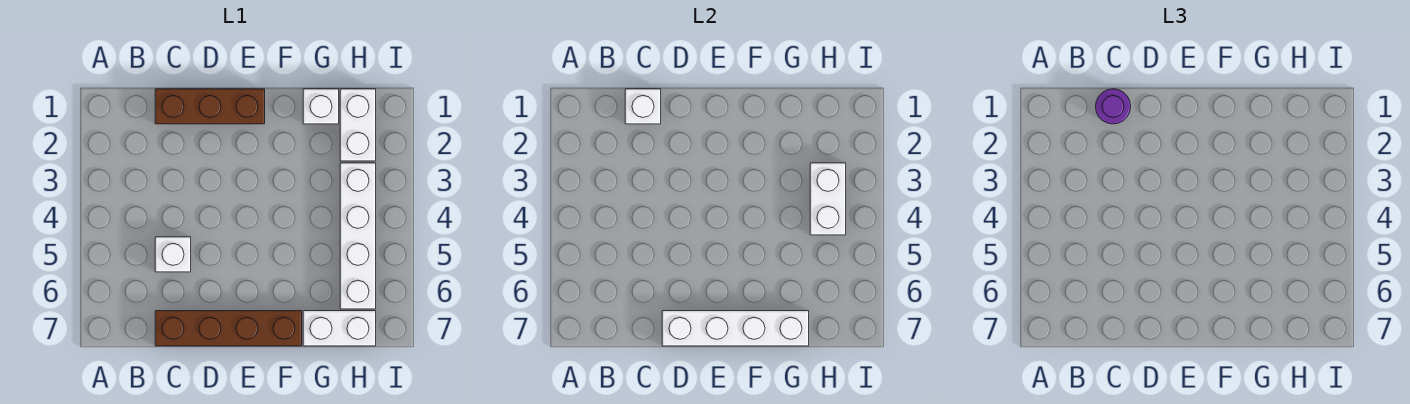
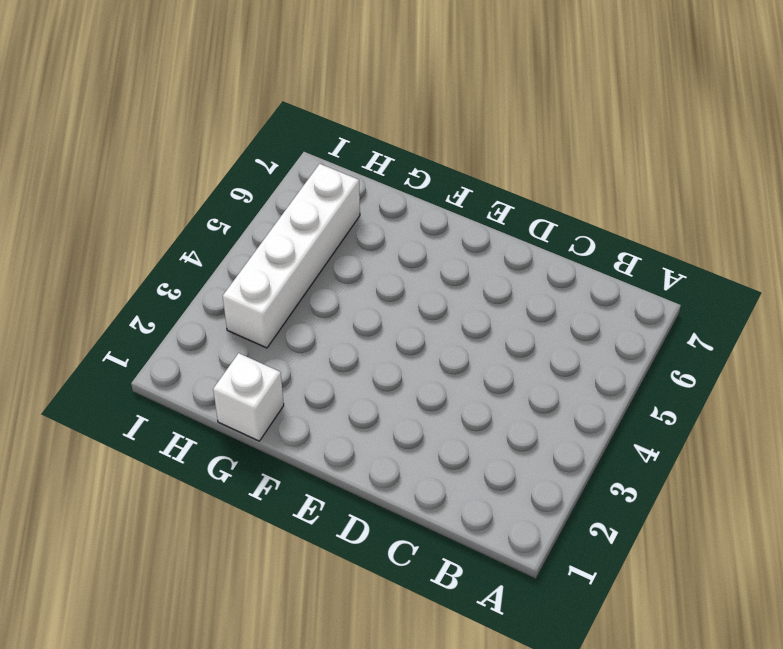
none -> brown brick C1:E1 level 1
none -> white brick C5 level 1

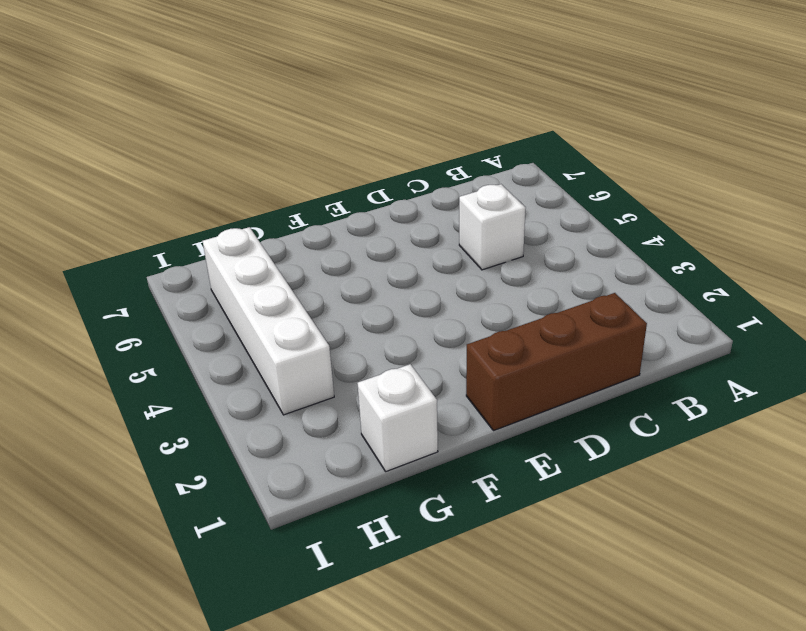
none -> brown brick C7:F7 level 1
none -> white brick G7:H7 level 1

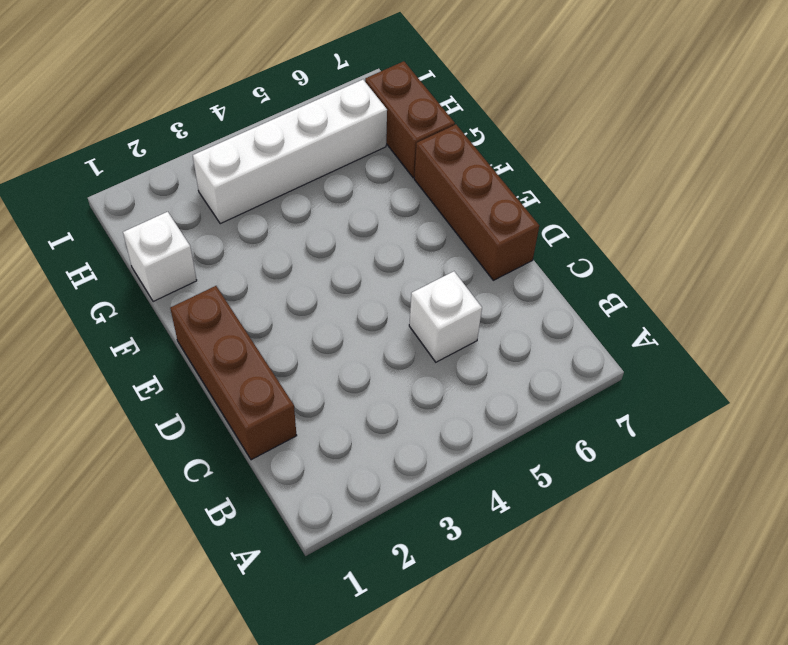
brown brick D7:F7 level 1 -> brown brick C7:F7 level 1
brown brick G7:H7 level 1 -> white brick G7:H7 level 1
none -> white brick H1:H2 level 1
none -> white brick C1 level 2

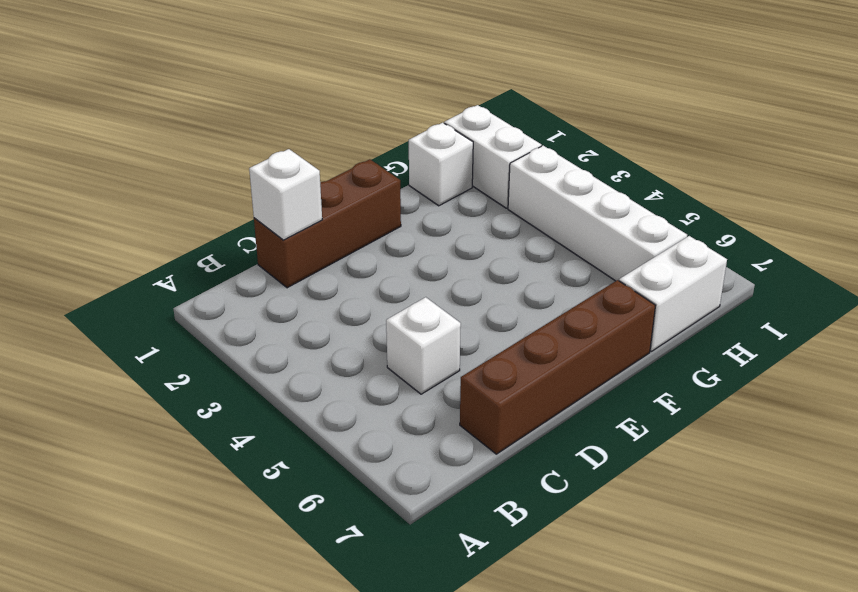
none -> white brick D7:G7 level 2
none -> white brick H3:H4 level 2

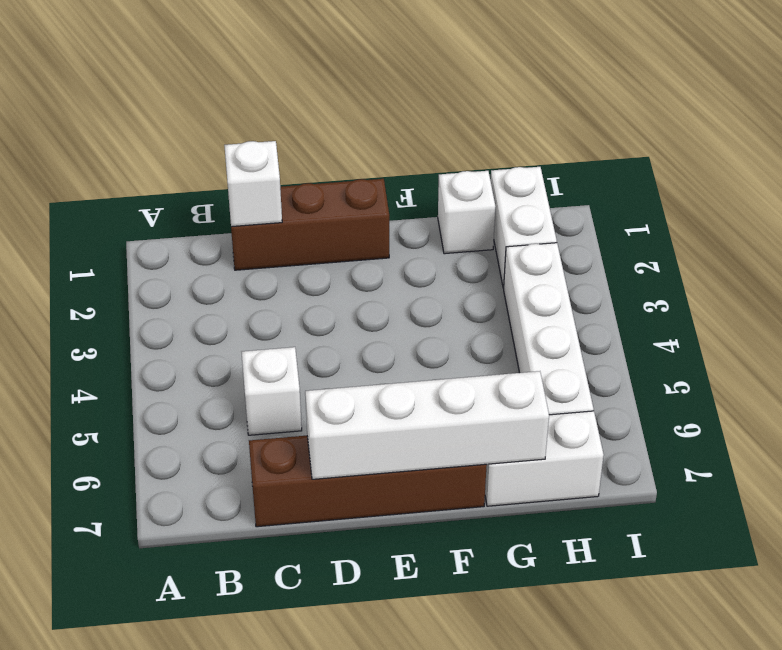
none -> white brick H3:H4 level 2
none -> purple round brick C1 level 3

